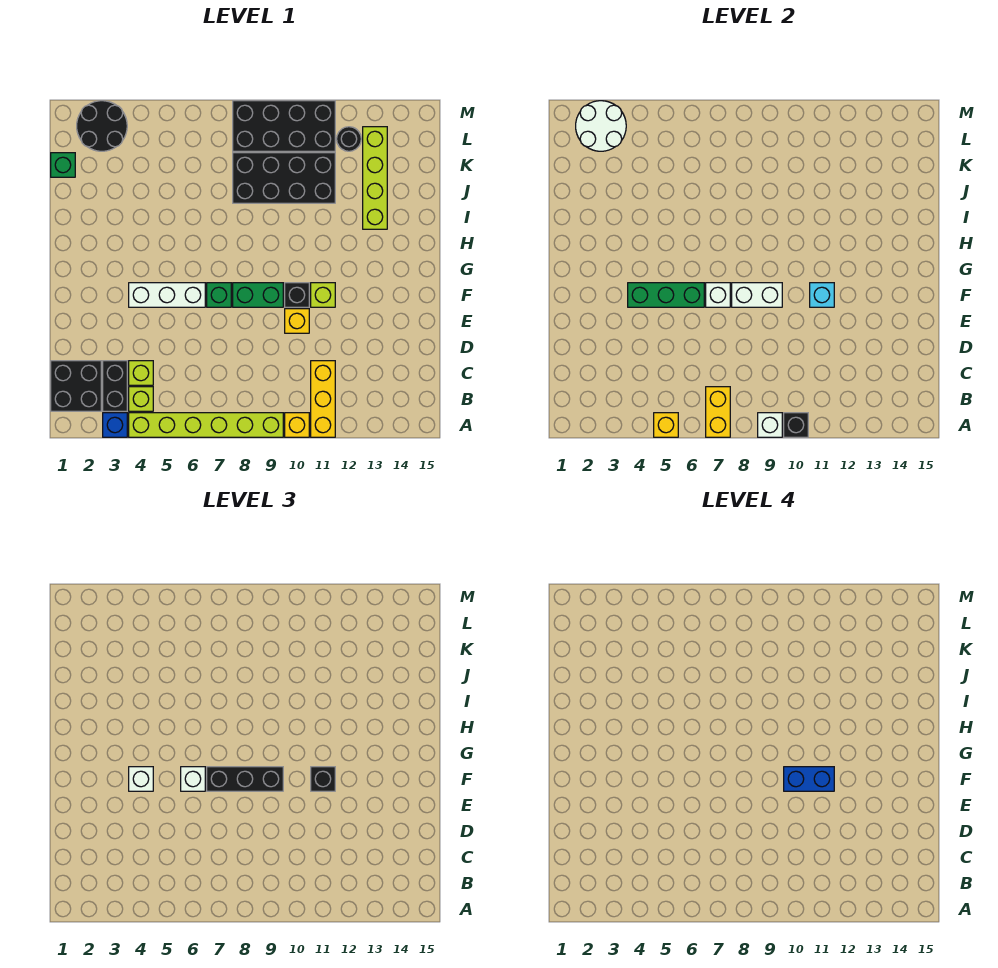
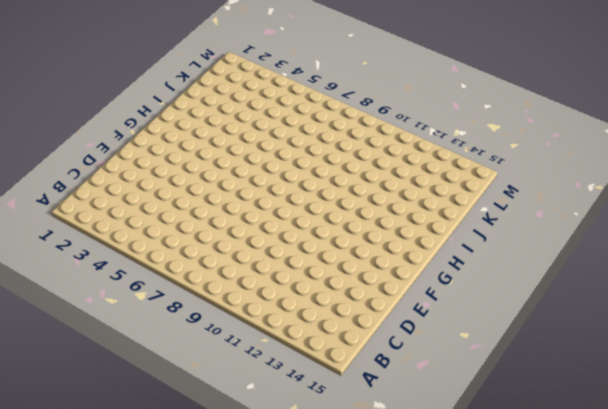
none -> blue brick A3 level 1
none -> lime brick A4:A9 level 1
none -> yellow brick A10 level 1
none -> yellow brick A11:C11 level 1

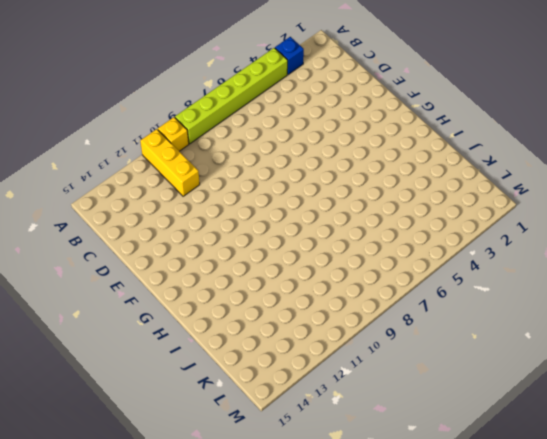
none -> black brick B1:C2 level 1
none -> black brick B3:C3 level 1
none -> lime brick B4 level 1
none -> lime brick C4 level 1

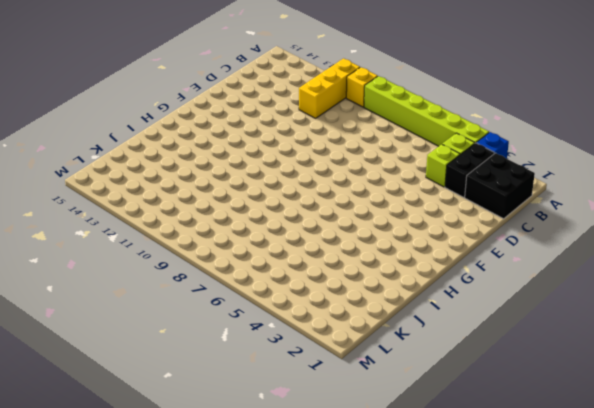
none -> yellow brick E10 level 1
none -> white brick F4:F6 level 1
none -> green brick F7 level 1
none -> green brick F8:F9 level 1

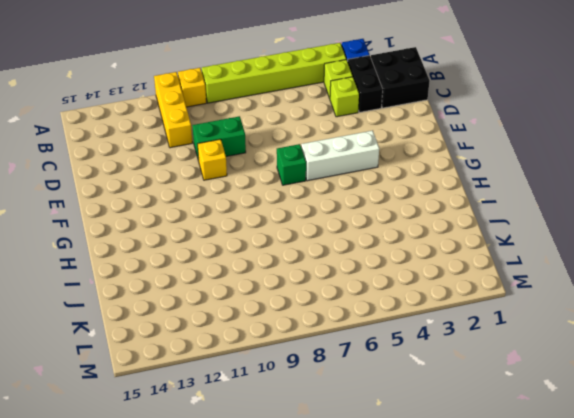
green brick D9:D10 level 1 -> green brick F8:F9 level 1
none -> black brick F10 level 1
none -> lime brick F11 level 1
none -> lime brick I13:L13 level 1
none -> black brick J8:K11 level 1

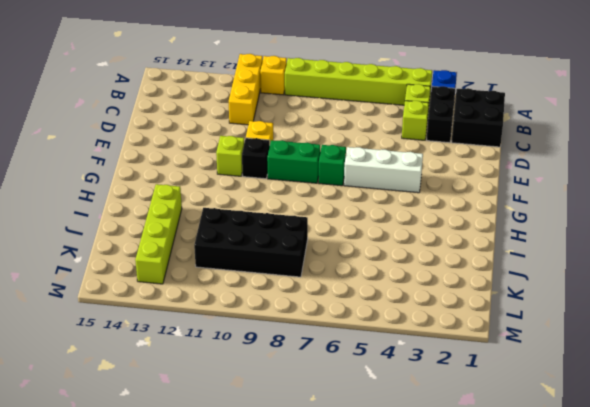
none -> green brick K1 level 1
none -> black round brick L2:M3 level 1
none -> black brick L8:M11 level 1
none -> black round brick L12 level 1

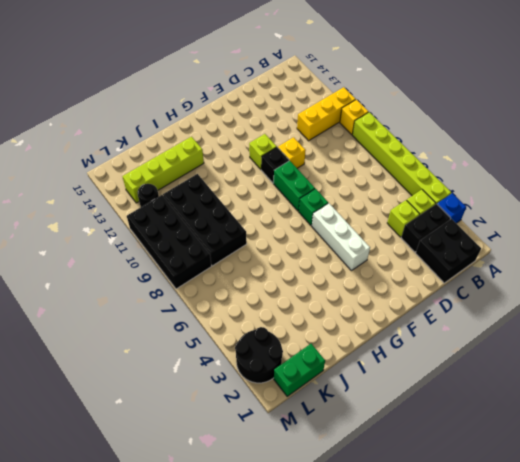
green brick K1:L1 level 1 -> green brick K1 level 1
none -> yellow brick A5 level 2
none -> yellow brick A7:B7 level 2
none -> white brick A9 level 2
none -> black brick A10 level 2

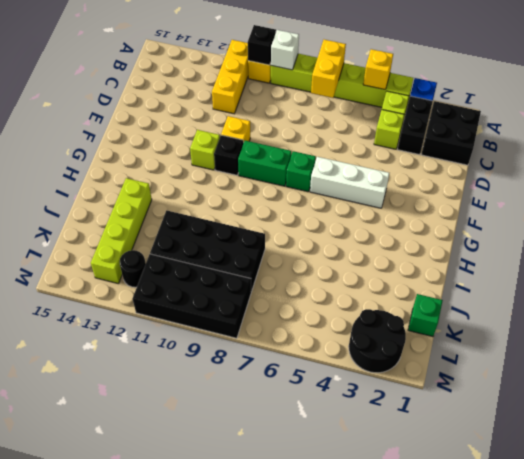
none -> green brick F4:F6 level 2
none -> white brick F7 level 2
none -> white brick F8:F9 level 2
none -> cyan brick F11 level 2

